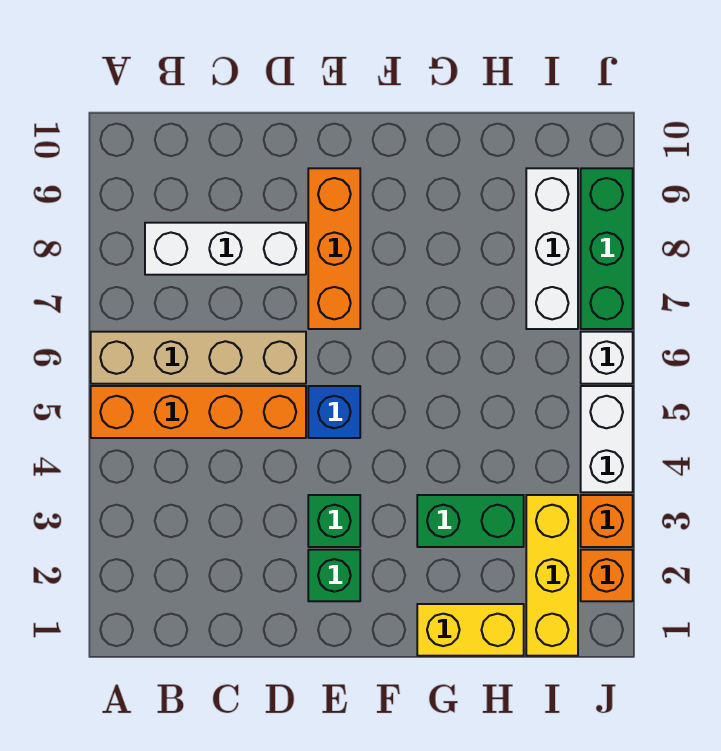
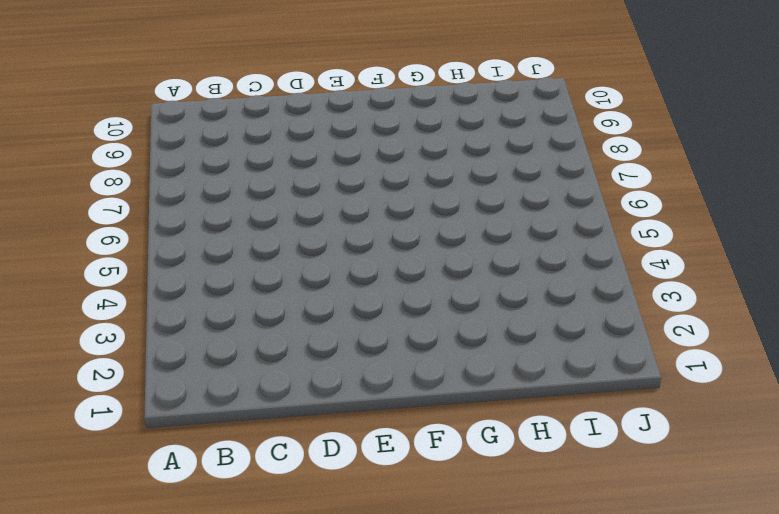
none -> orange brick A5:D5 level 1
none -> tan brick A6:D6 level 1
none -> white brick B8:D8 level 1

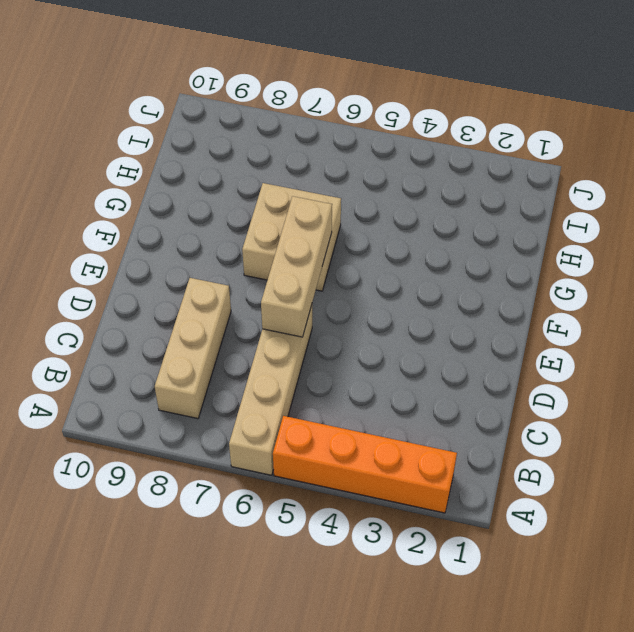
orange brick A2:A5 level 1 -> orange brick A5:D5 level 1
tan brick B8:D8 level 1 -> white brick B8:D8 level 1
tan brick D6:F6 level 2 -> none
tan brick F6:G7 level 1 -> none
none -> green brick E2 level 1
none -> green brick E3 level 1
none -> blue brick E5 level 1

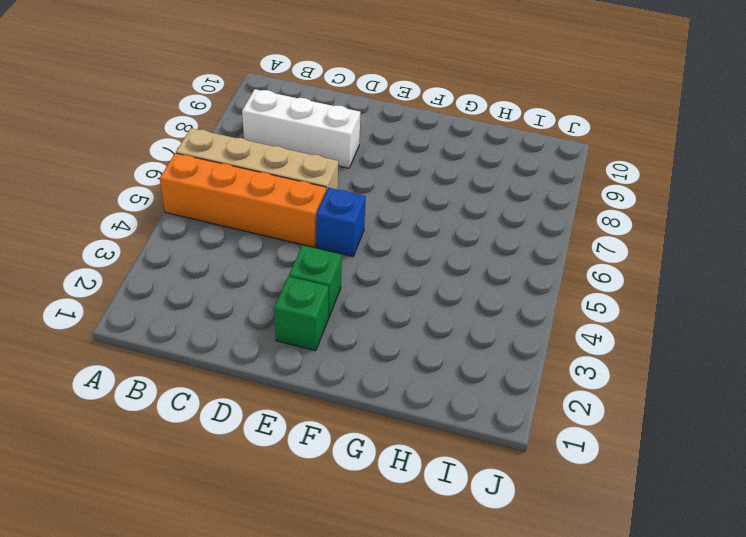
none -> orange brick E7:E9 level 1
none -> yellow brick G1:H1 level 1
none -> green brick G3:H3 level 1

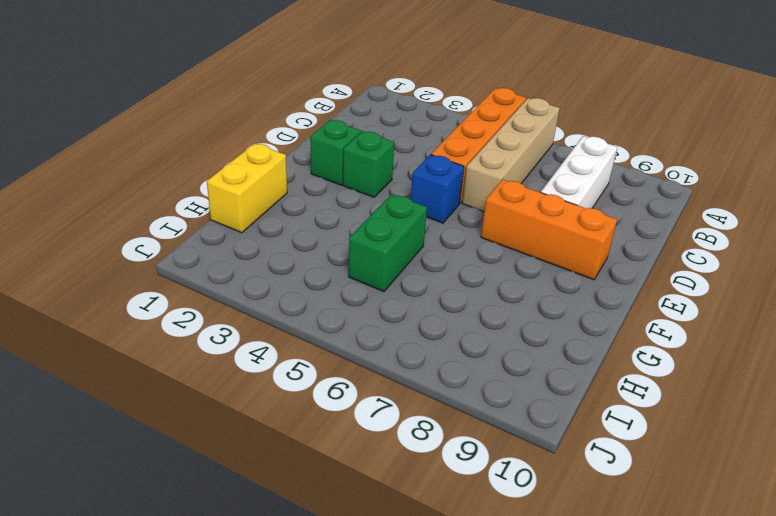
green brick G5:H5 level 1 -> green brick G3:H3 level 1
none -> yellow brick I1:I3 level 1
none -> white brick I7:I9 level 1
none -> orange brick J2 level 1

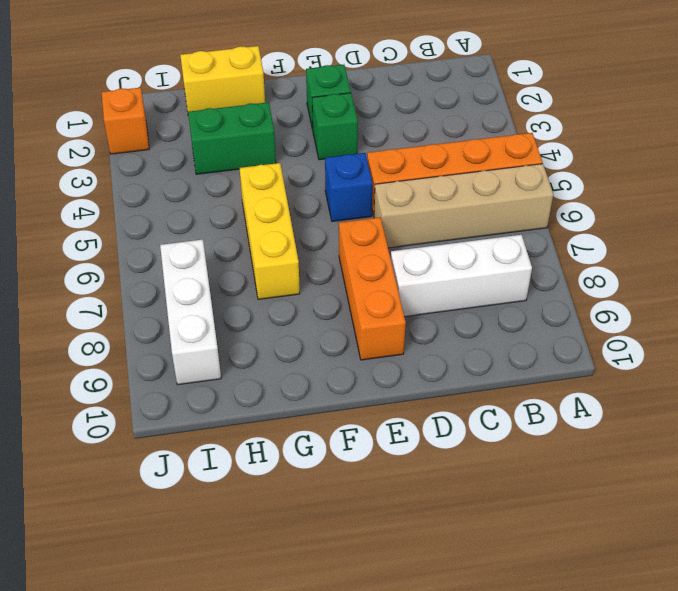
yellow brick G5:G7 level 1 -> yellow brick I1:I3 level 1
none -> orange brick J3 level 1
none -> white brick J4:J5 level 1
none -> white brick J6 level 1

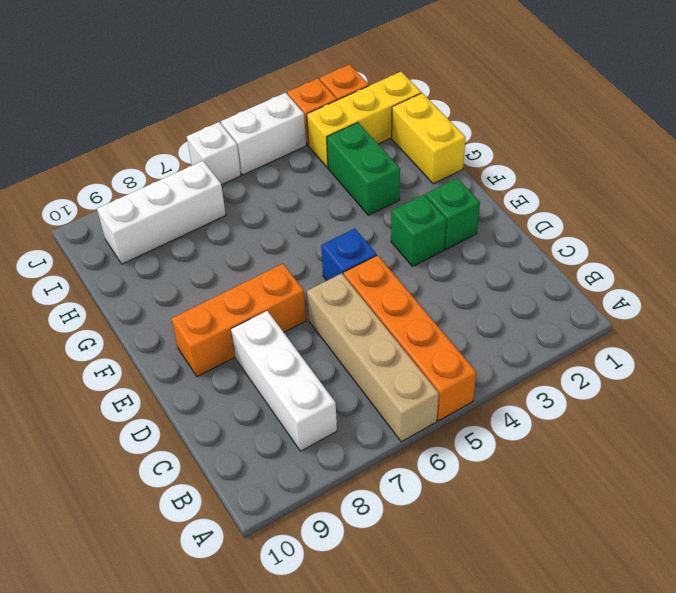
none -> green brick J7:J9 level 1

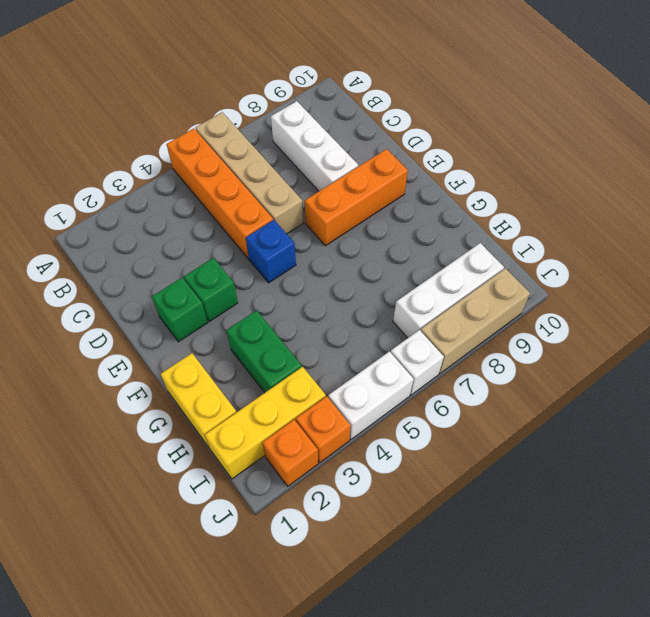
tan brick J7:J9 level 1 -> green brick J7:J9 level 1

